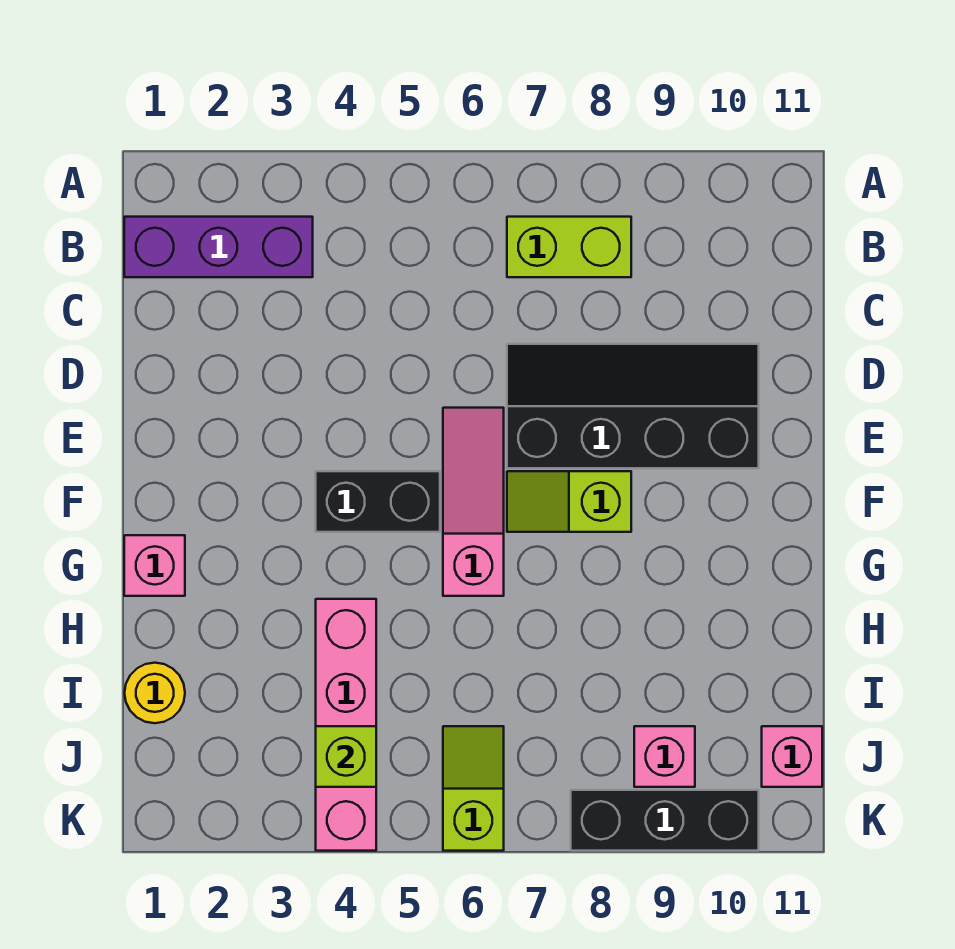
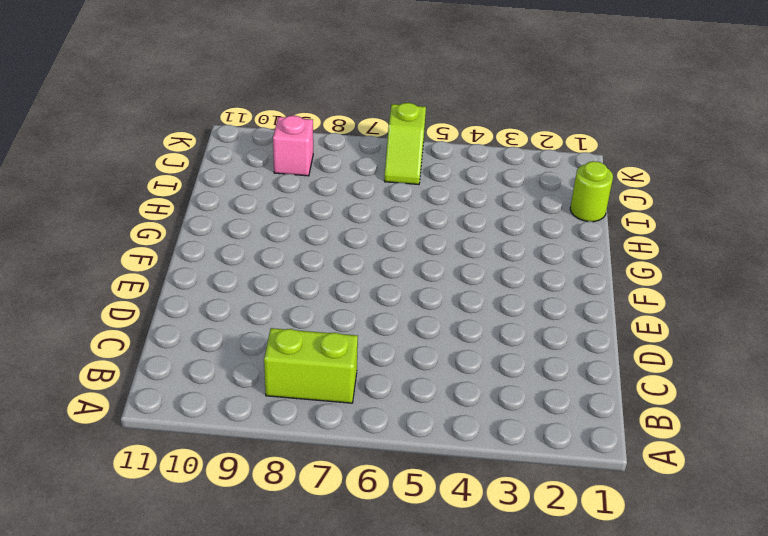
lime round brick I1 level 1 -> yellow round brick I1 level 1
none -> purple brick B1:B3 level 1
none -> black slope D7:E10 level 1 top E
none -> pink slope E6:G6 level 1 top G

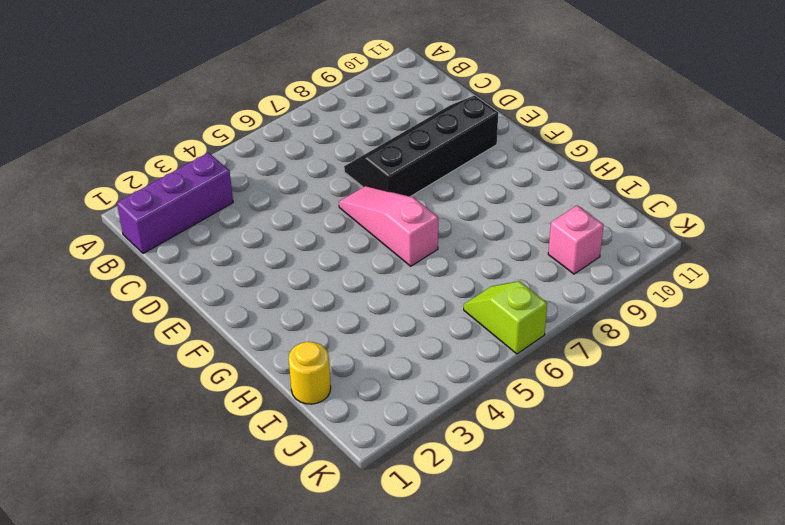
none -> lime brick B7:B8 level 1
none -> black brick F4:F5 level 1
none -> lime slope F7:F8 level 1 top 8

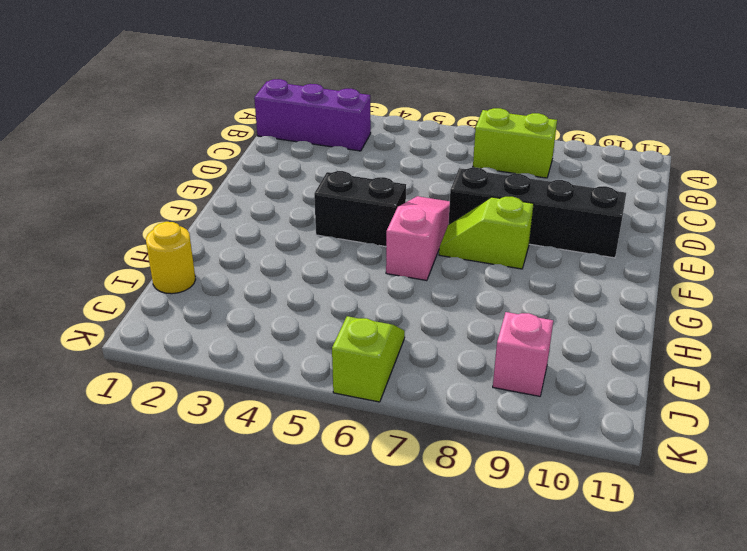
none -> pink brick G1 level 1
none -> pink brick H4:K4 level 1
none -> pink brick J11 level 1

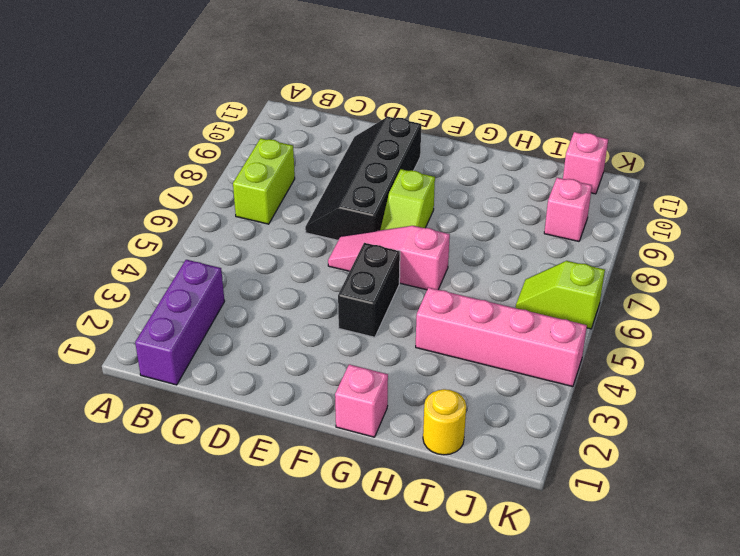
none -> black brick K8:K10 level 1
none -> lime brick J4 level 2

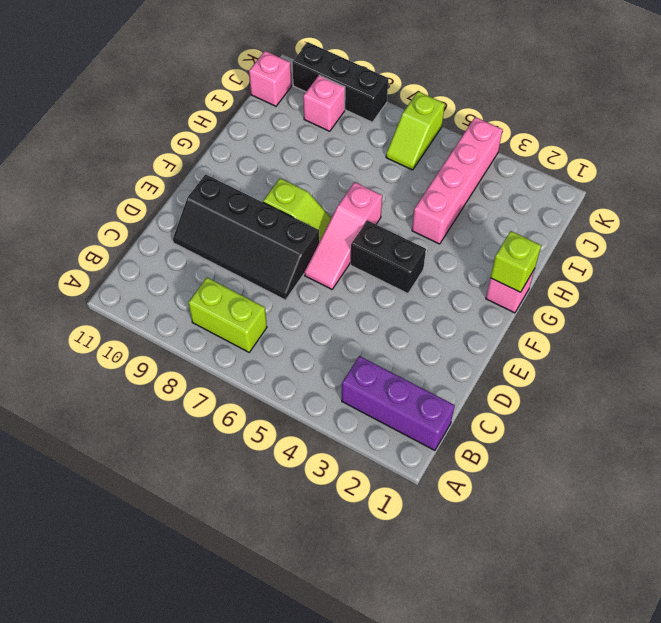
lime brick G1 level 2 -> lime brick J4 level 2
none -> yellow round brick I1 level 1

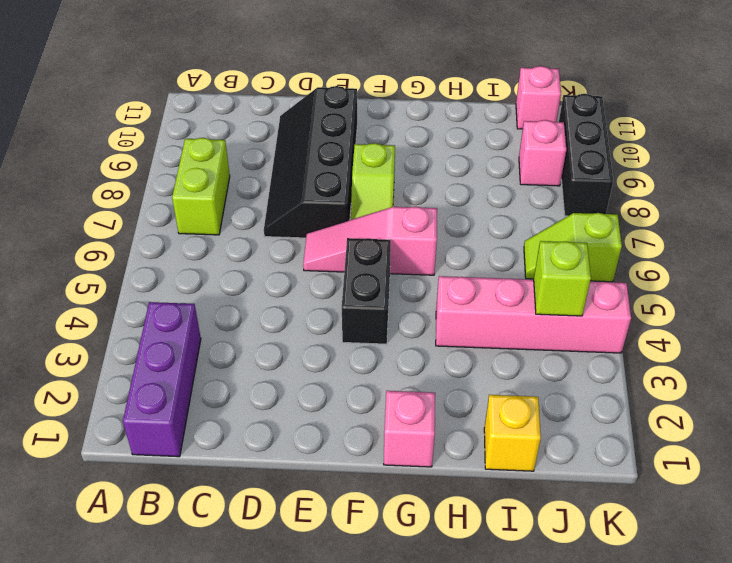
yellow brick I1 level 1 -> yellow round brick I1 level 1

